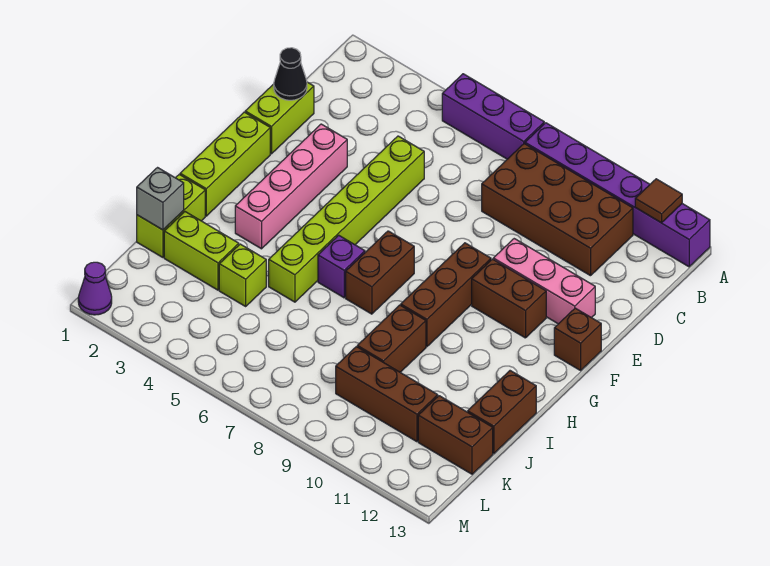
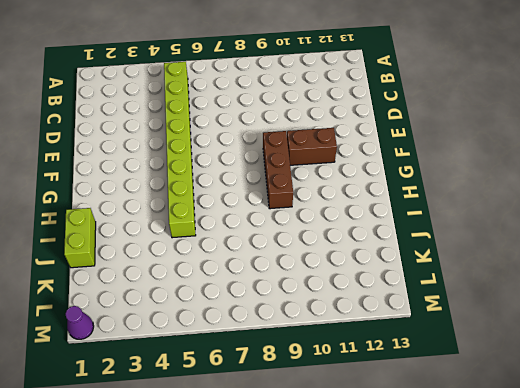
lime brick B5:I5 level 1 -> lime brick D5:I5 level 1
none -> purple brick A5:A7 level 1
none -> purple brick A8:A13 level 1
none -> brown brick B8:C11 level 1

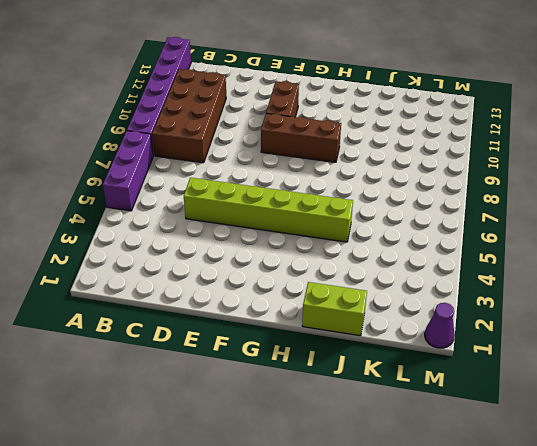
none -> lime brick D1:E1 level 1
none -> pink brick E3:H3 level 1
none -> pink brick E10:E12 level 1

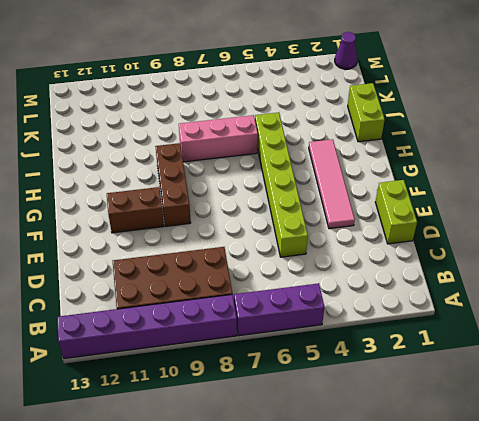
pink tile E3:H3 level 1 -> pink brick E3:H3 level 1
pink brick I6:I8 level 1 -> pink brick E10:E12 level 1
none -> lime brick F1:H1 level 1
none -> brown brick F13 level 1
none -> brown brick G7:H7 level 1

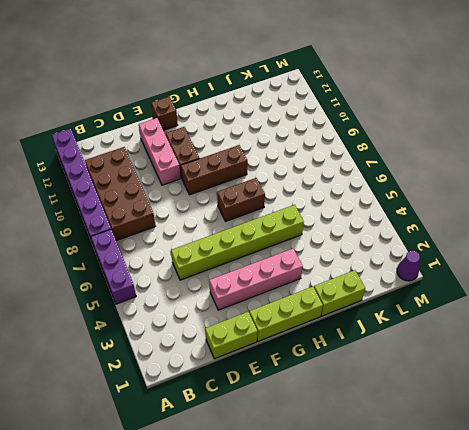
none -> purple brick H6 level 1
none -> brown brick I9:J9 level 1
none -> brown brick I13:J13 level 1

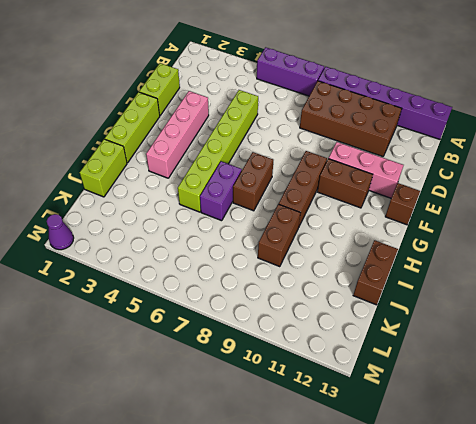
purple brick H6:I6 level 1 -> purple brick H6 level 1
none -> lime brick J2:J3 level 1
none -> lime brick J4 level 1
none -> brown brick K9:K11 level 1

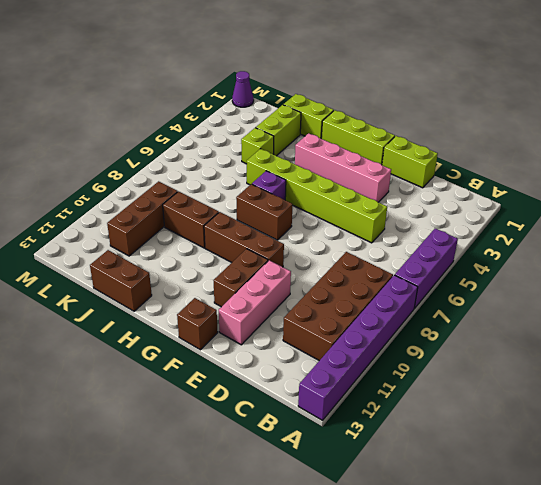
none -> brown brick K12:K13 level 1
none -> brown tile A12 level 2
none -> black cone D1 level 2

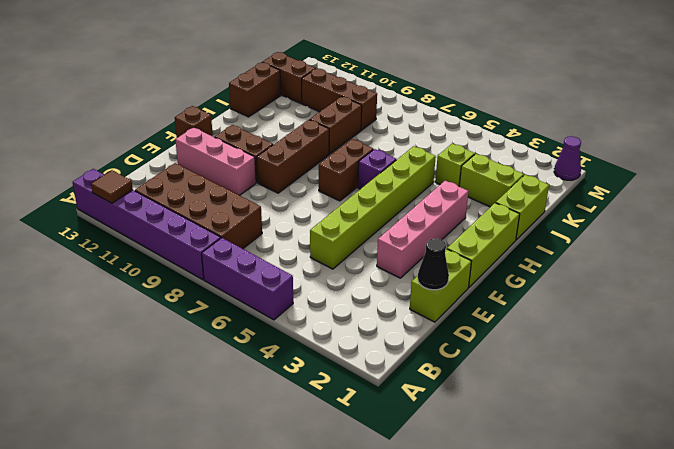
none -> grey brick J1 level 2

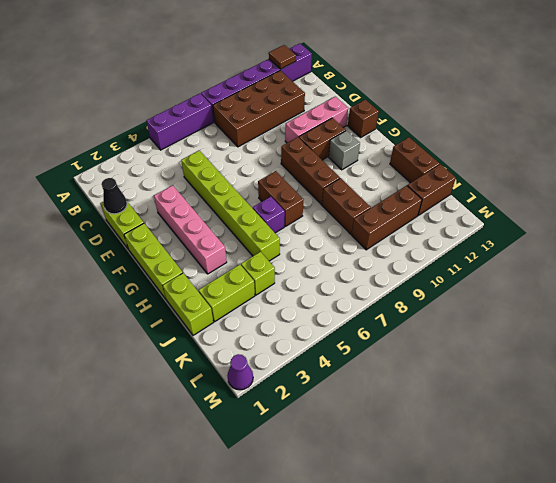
grey brick G11 level 1 -> grey brick J1 level 2

